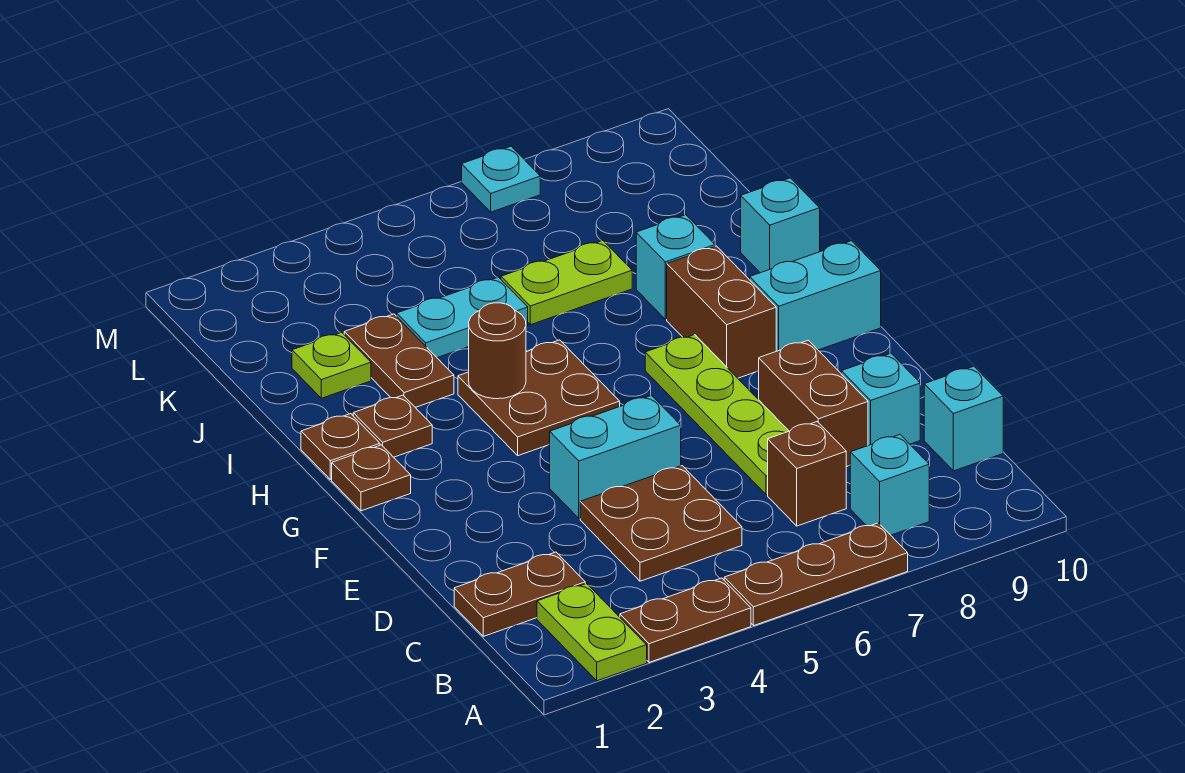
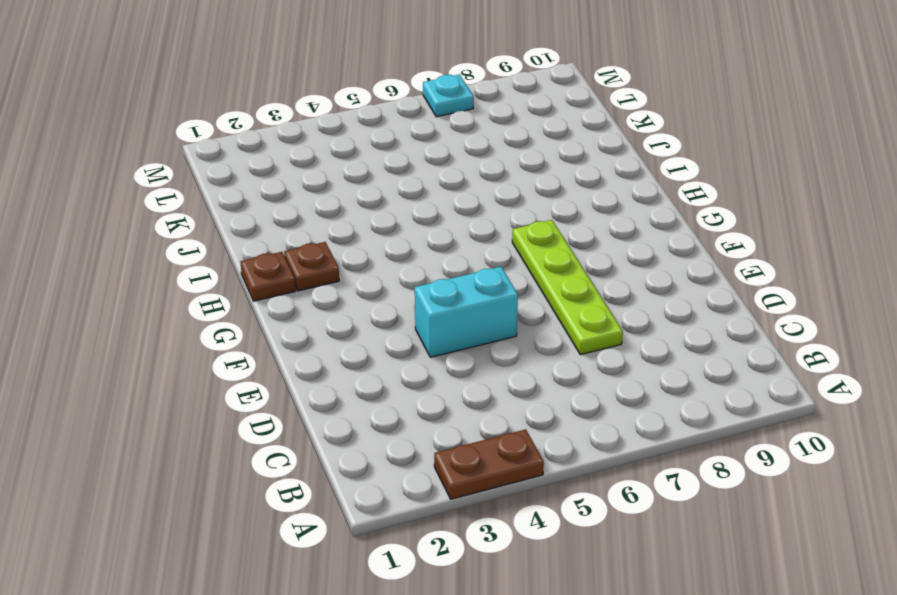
none -> lime plate A2:B2 level 1
none -> brown plate A5:A7 level 1
none -> cyan brick B8 level 1

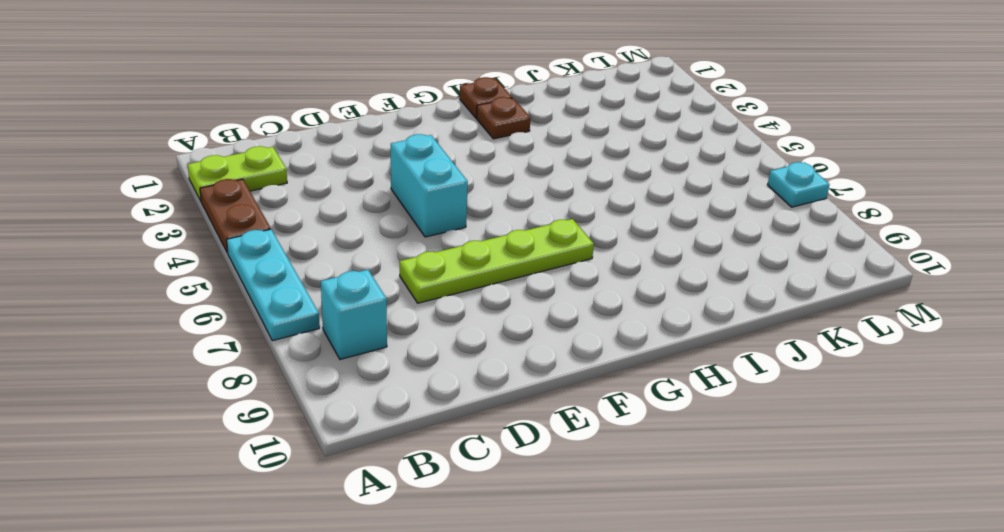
cyan plate A5:A7 level 1 -> brown plate A5:A7 level 1
none -> brown plate C1:C2 level 1
none -> brown plate C4:D5 level 1
none -> brown brick C7 level 1

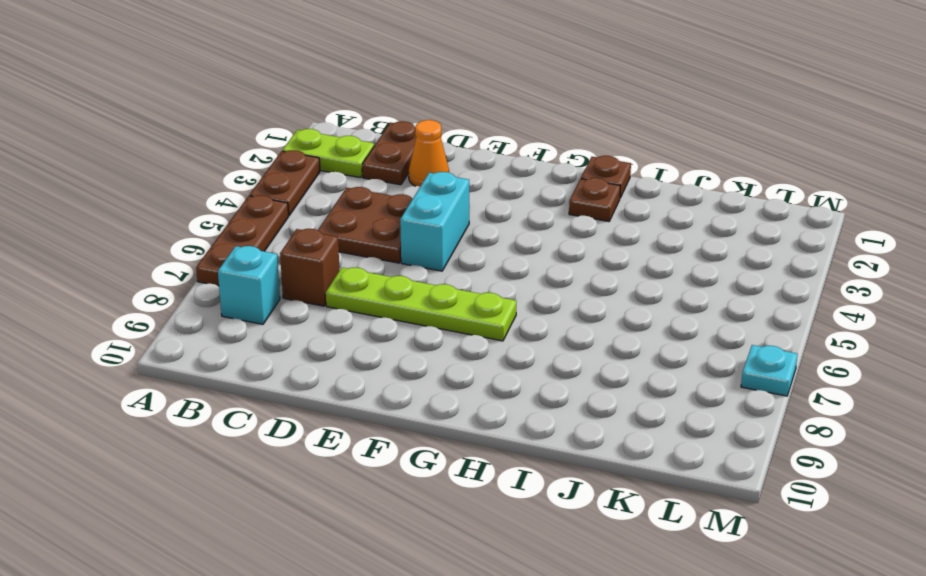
orange cone D2 level 1 -> none
none -> cyan brick C10 level 1
none -> brown brick D8:E8 level 1
none -> cyan brick D9 level 1

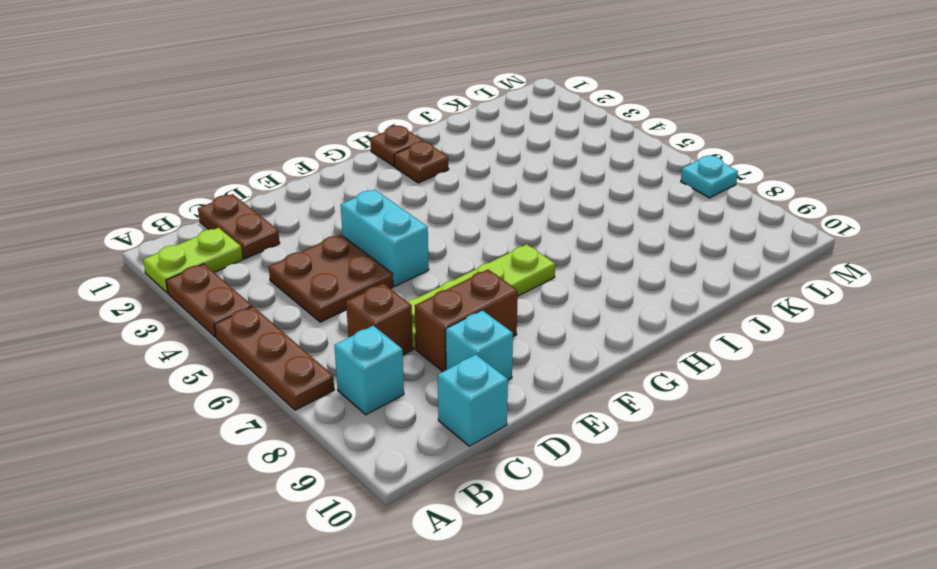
none -> brown plate G1 level 1
none -> brown plate G4:H5 level 1
none -> brown brick G8:H8 level 1

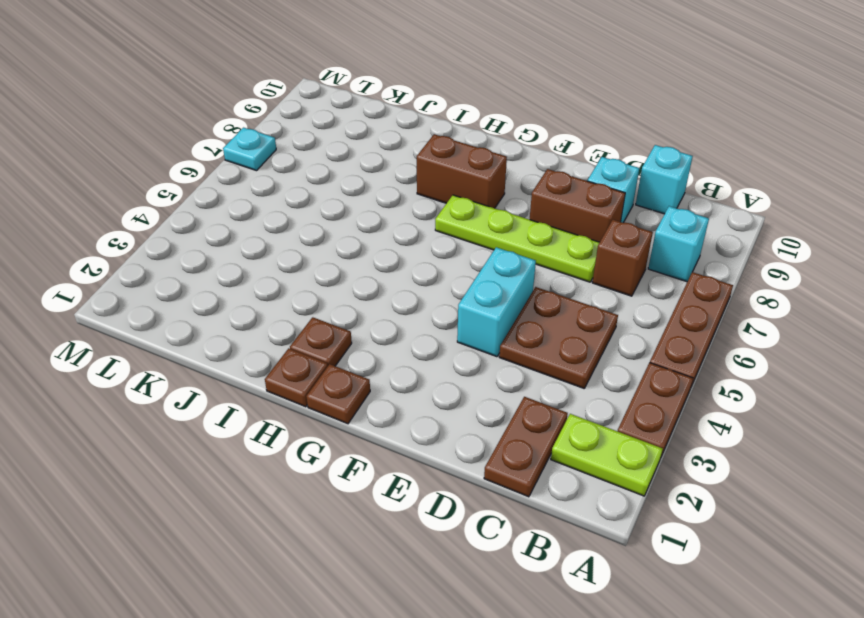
none -> brown plate G4:H5 level 1
none -> cyan brick G9:G10 level 1
none -> brown plate I3:J3 level 1

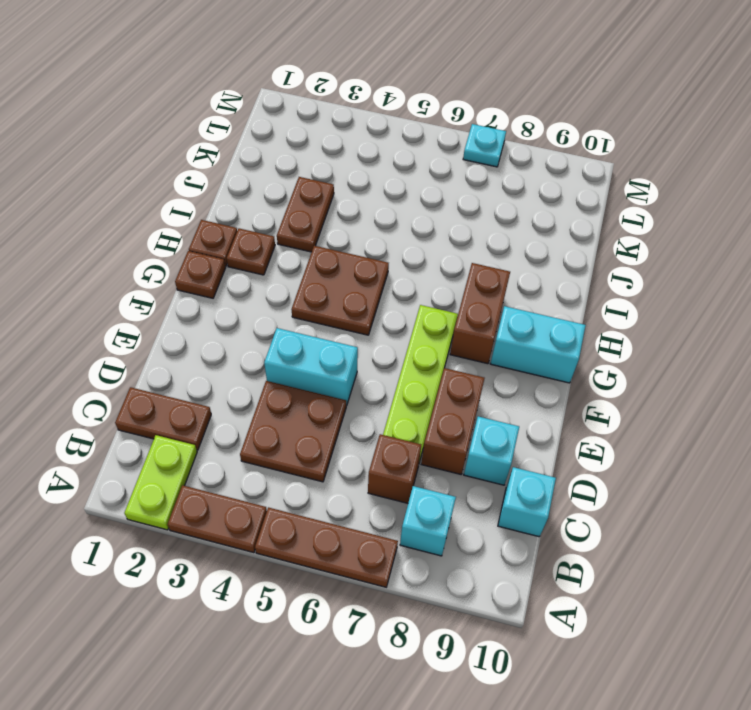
none -> cyan brick I8 level 1
none -> cyan brick I10 level 1
none -> lime plate J2 level 1

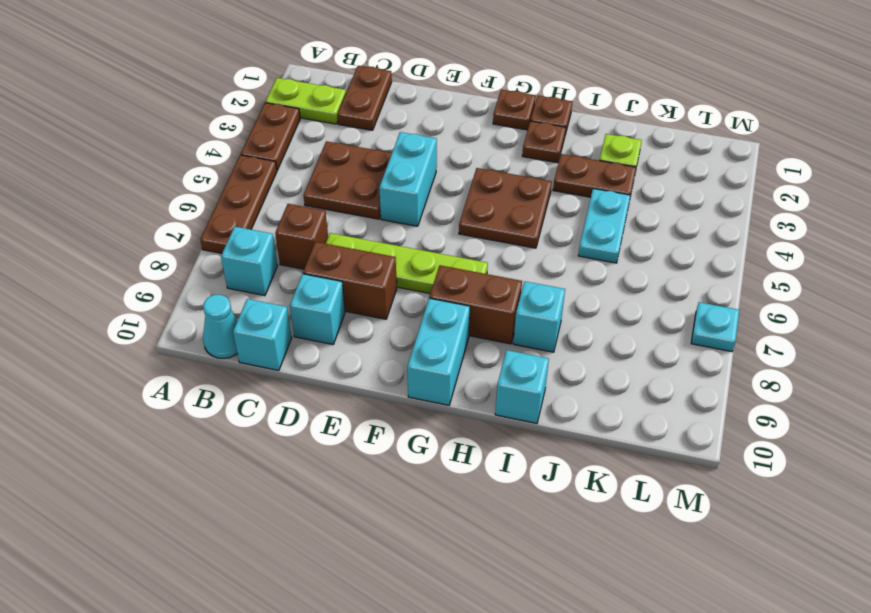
cyan cone B10 level 1 -> none
none -> lime plate J6:J7 level 1
none -> brown round brick H4 level 2

